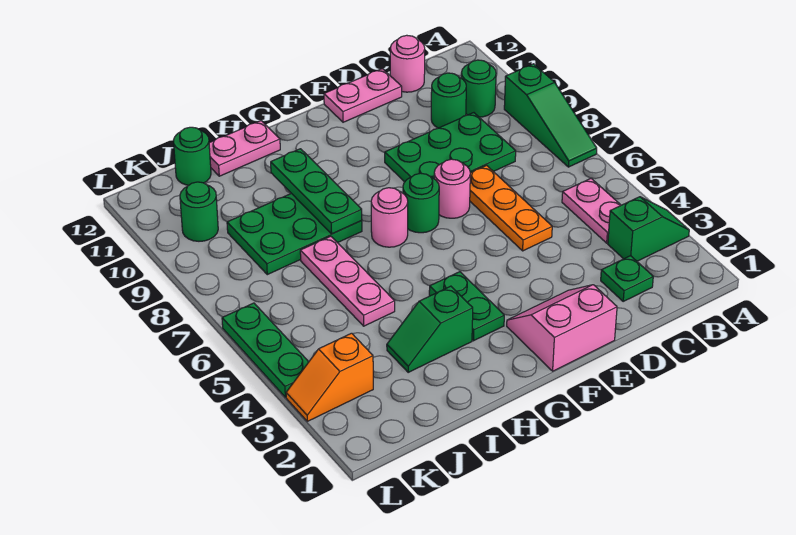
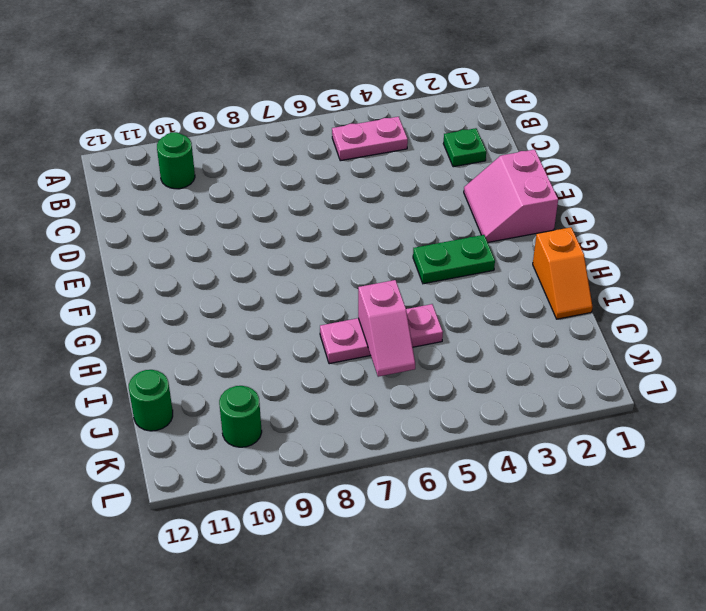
orange slope H1:I1 level 1 top H -> orange slope K3:L3 level 1 top K
pink slope I6:J6 level 2 top I -> none
none -> green slope A3:B3 level 1 top B
none -> green slope A7:A9 level 1 top 9
none -> green plate C8:E9 level 1

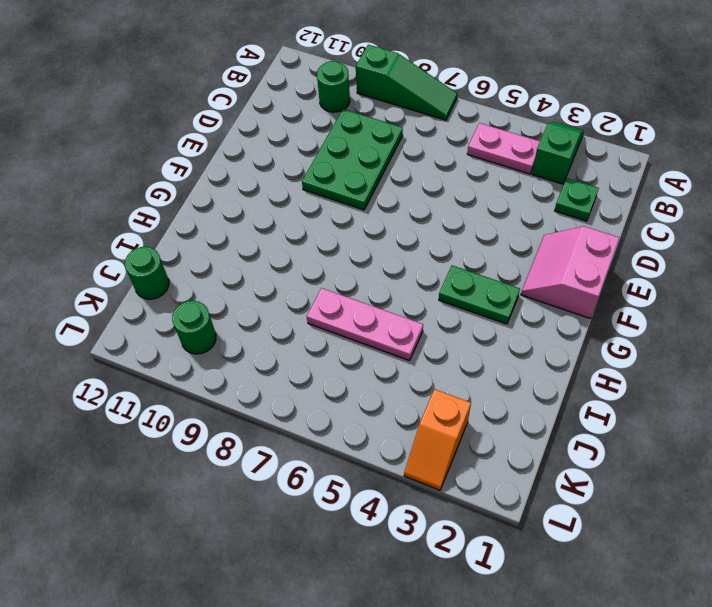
none -> green round brick C10 level 1
none -> pink round brick C12 level 1
none -> orange plate D5:D7 level 1

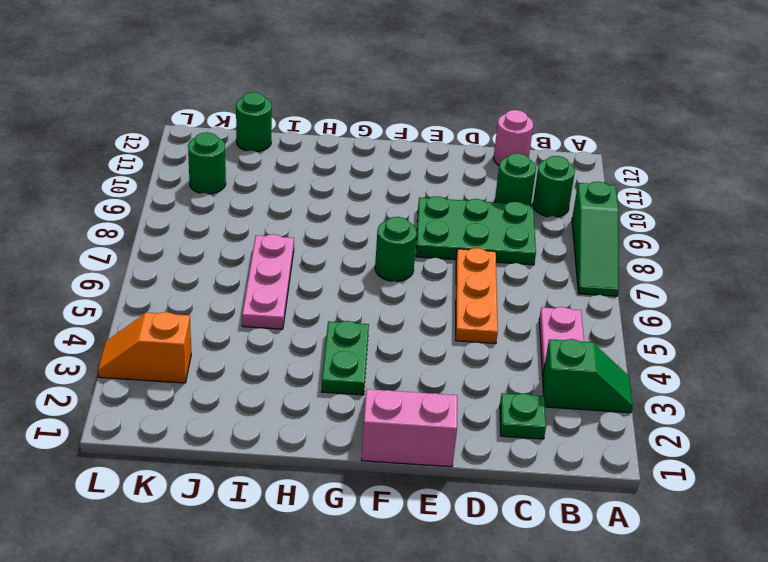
none -> pink plate D12:E12 level 1
none -> pink round brick E7 level 1
none -> pink round brick G7 level 1

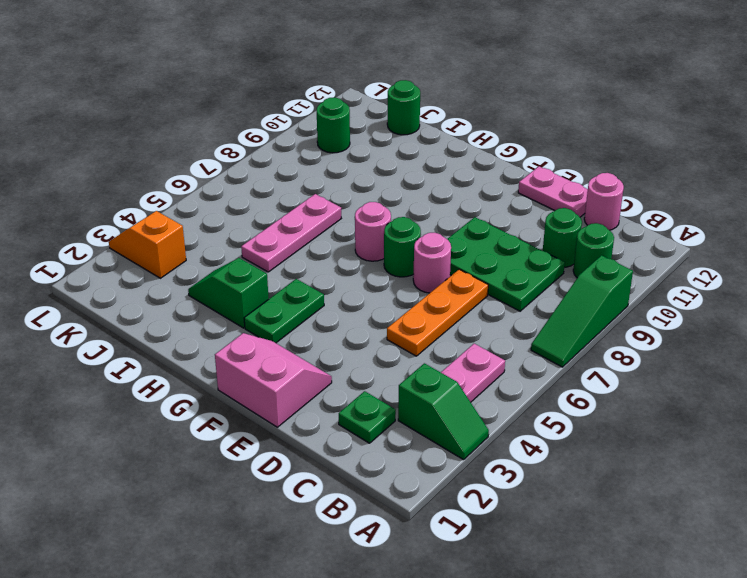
none -> green plate H8:J9 level 1
none -> pink plate H12:I12 level 1
none -> green plate L4:L6 level 1

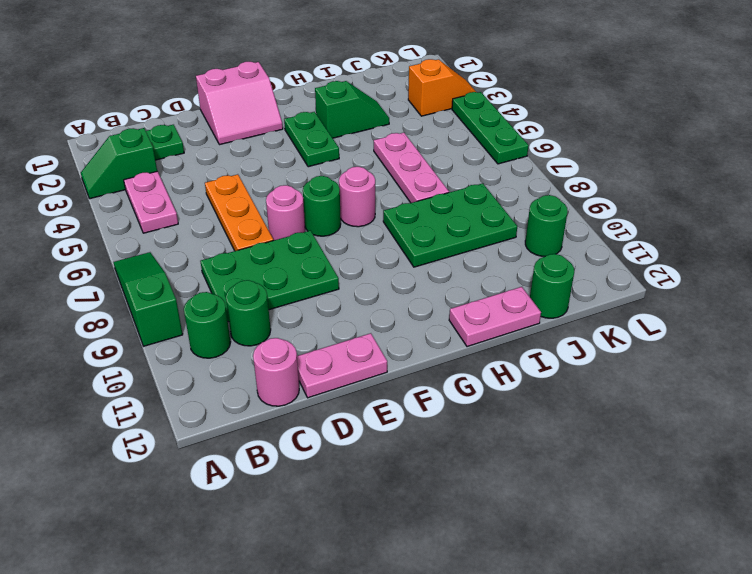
none -> green plate H8:H10 level 2

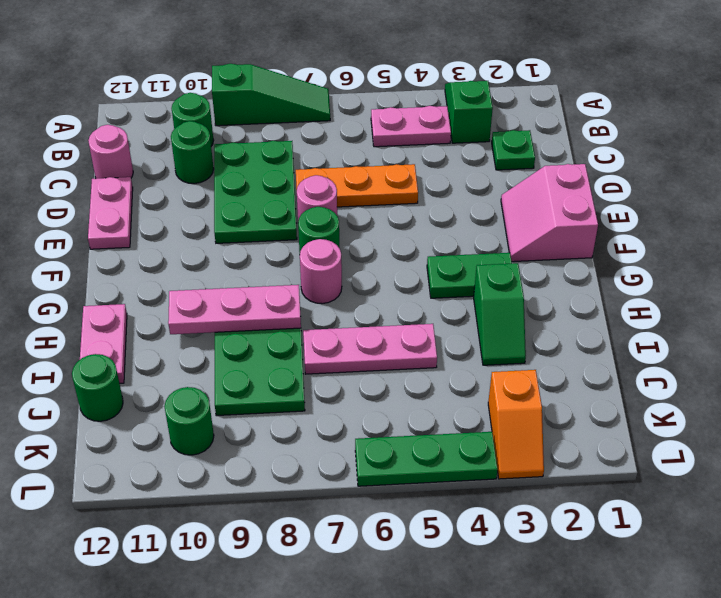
pink plate H8:H10 level 2 -> green plate H8:H10 level 2

